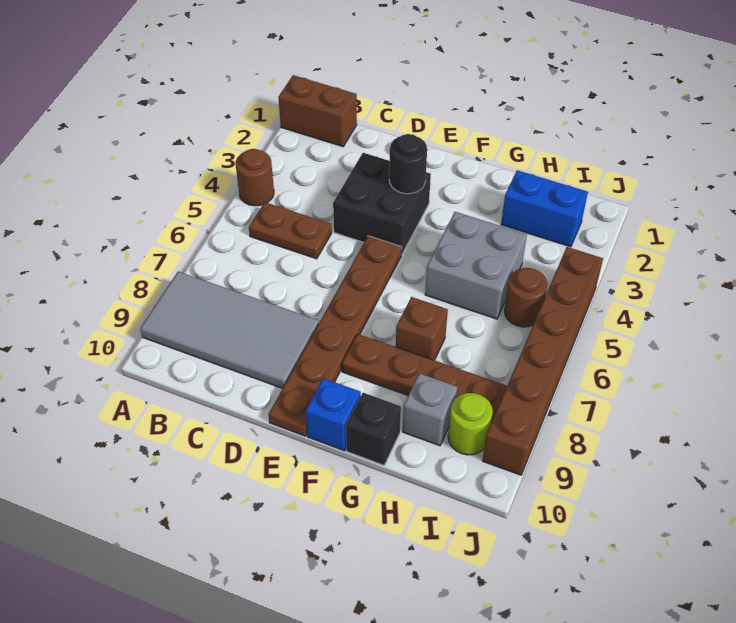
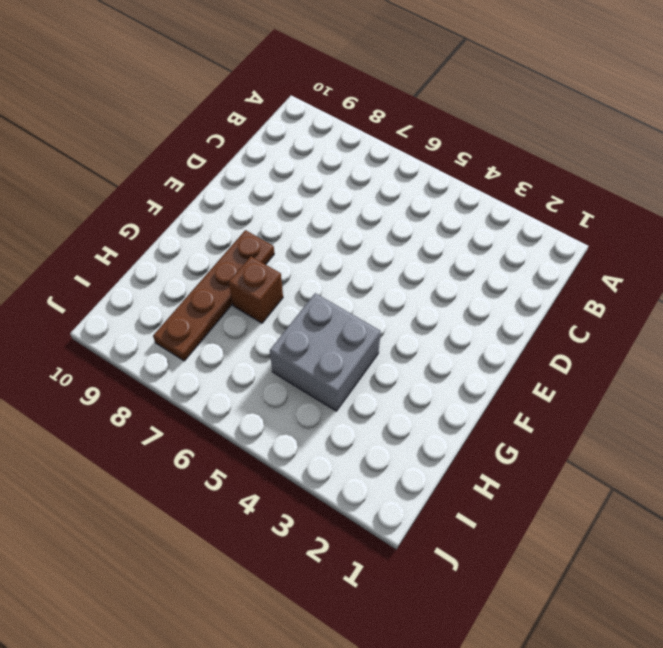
none -> brown brick A1:B1 level 1
none -> brown round brick A4 level 1
none -> grey tile A8:D9 level 1

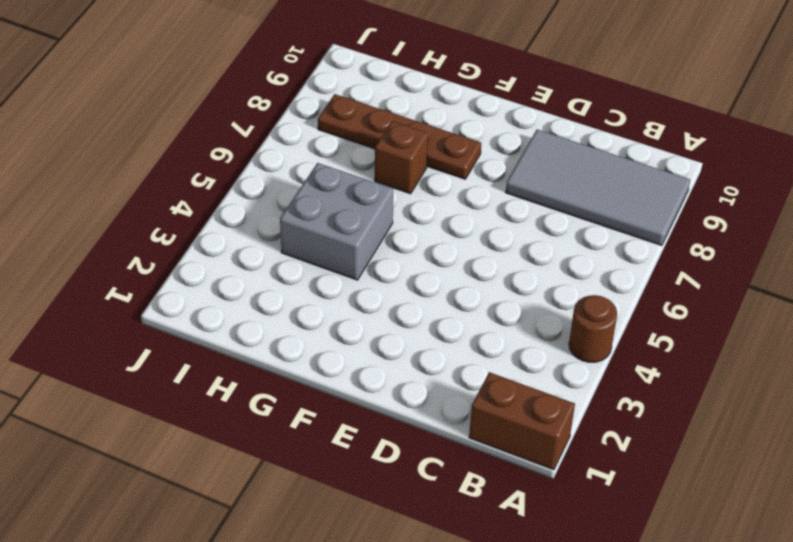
none -> brown plate B5:C5 level 1
none -> black brick D3:E4 level 1
none -> brown plate E5:E10 level 1

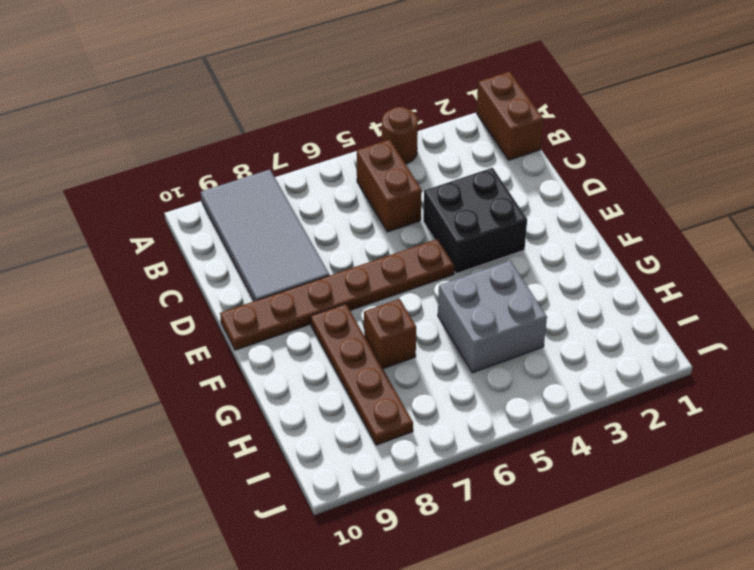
brown brick B5:C5 level 1 -> brown plate B5:C5 level 1
none -> blue brick F10 level 1
none -> black brick G10 level 1
none -> blue brick H2:I2 level 1

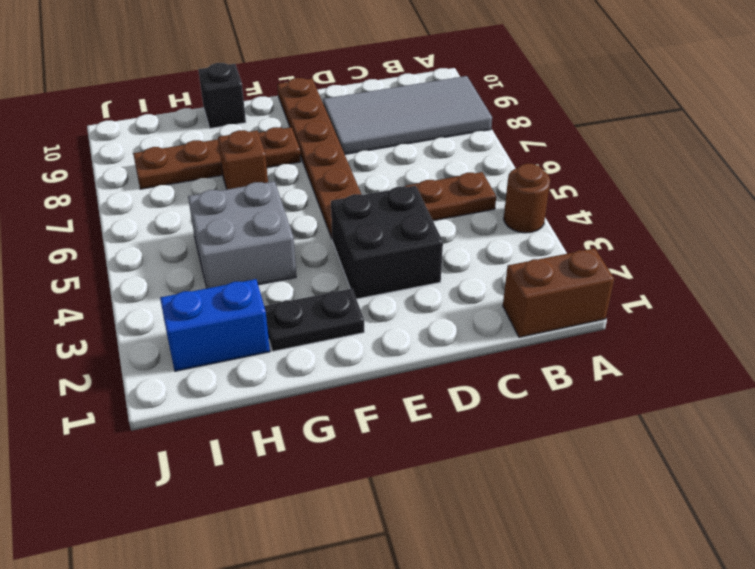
black plate F2:G2 level 1 -> none
none -> blue brick F10 level 1
none -> grey brick H9 level 1
none -> brown round brick I5 level 1

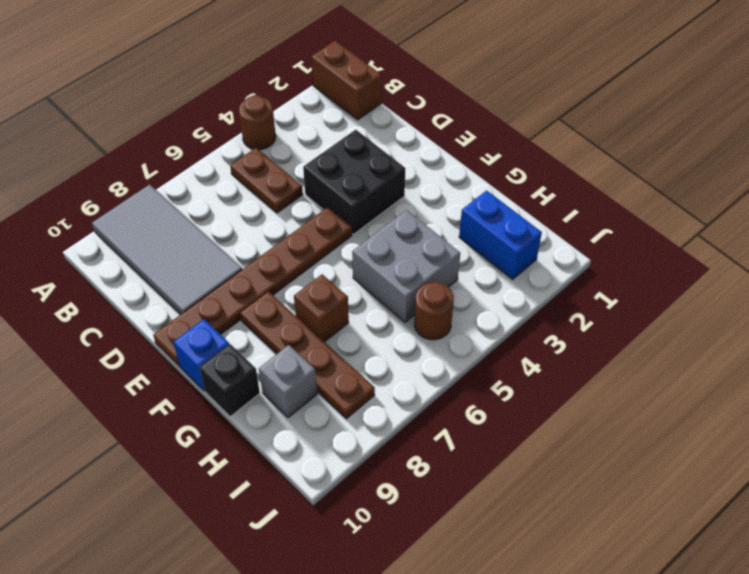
none -> lime round brick I9 level 1
none -> brown brick J4:J9 level 1
none -> black round brick E3 level 2

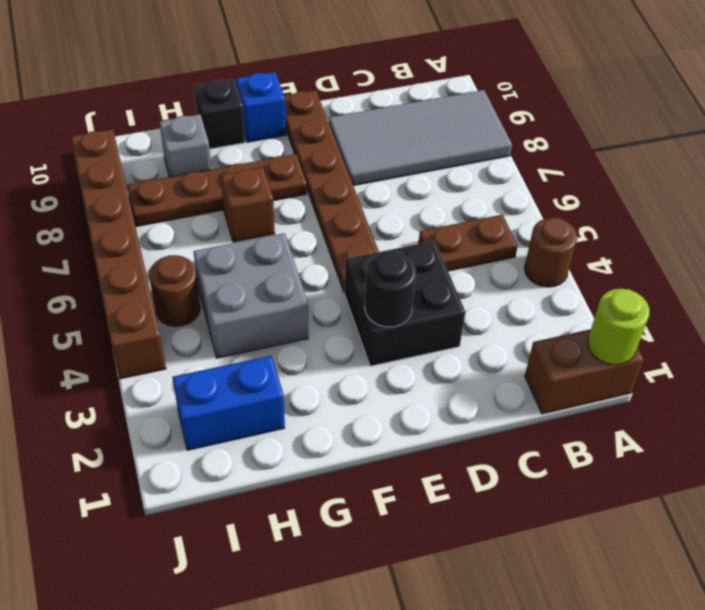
lime round brick A1 level 2 -> lime round brick I9 level 1

